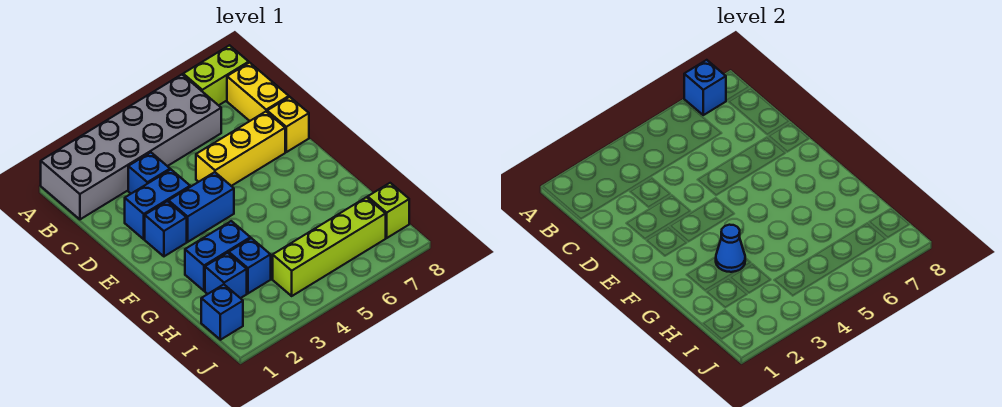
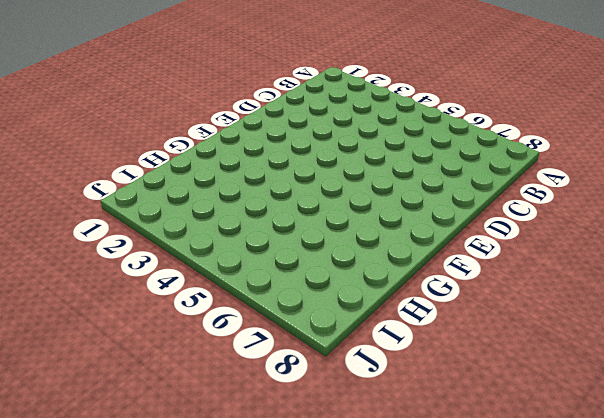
none -> grey brick A1:B6 level 1
none -> lime brick A7:A8 level 1
none -> yellow brick B8:C8 level 1

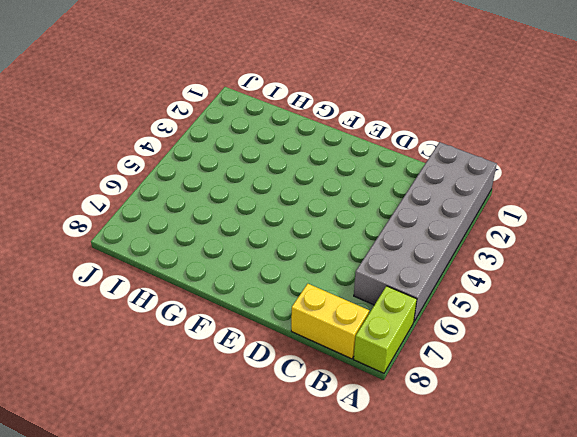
none -> blue brick C3 level 1
none -> blue brick D2:D3 level 1
none -> yellow brick D5:D7 level 1

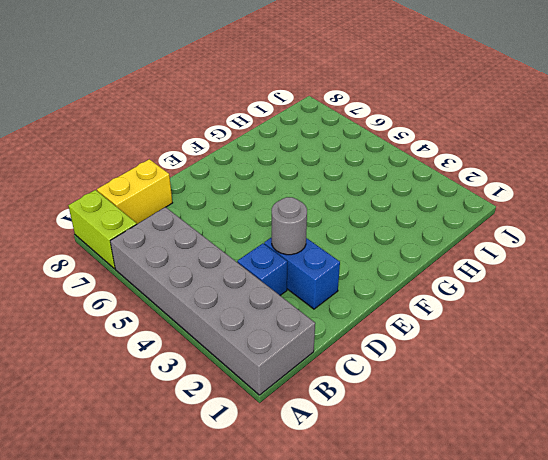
grey round brick D3 level 2 -> none
none -> yellow brick D5:D7 level 1
none -> yellow brick D8 level 1
none -> blue brick E2 level 1

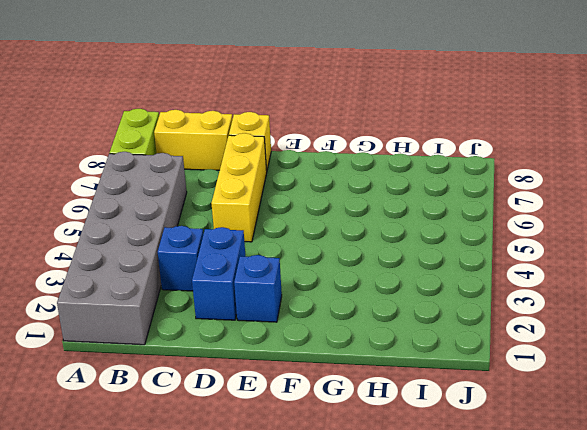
none -> blue brick E3:E4 level 1
none -> blue brick G2:G3 level 1
none -> blue brick H2 level 1

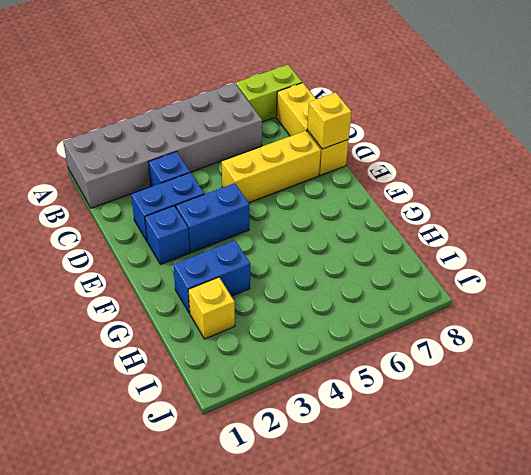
yellow brick D8 level 2 -> none
yellow brick H2 level 1 -> blue brick H2 level 1
none -> blue brick H3 level 1
none -> blue brick I1 level 1
none -> lime brick I4:I7 level 1

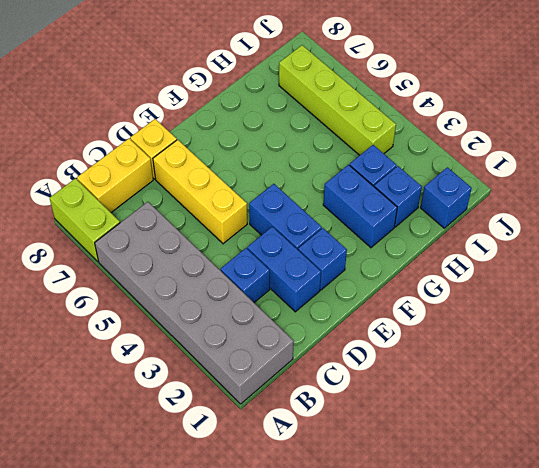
none -> lime brick I8 level 1
none -> blue brick A7 level 2
none -> blue cone G3 level 2

